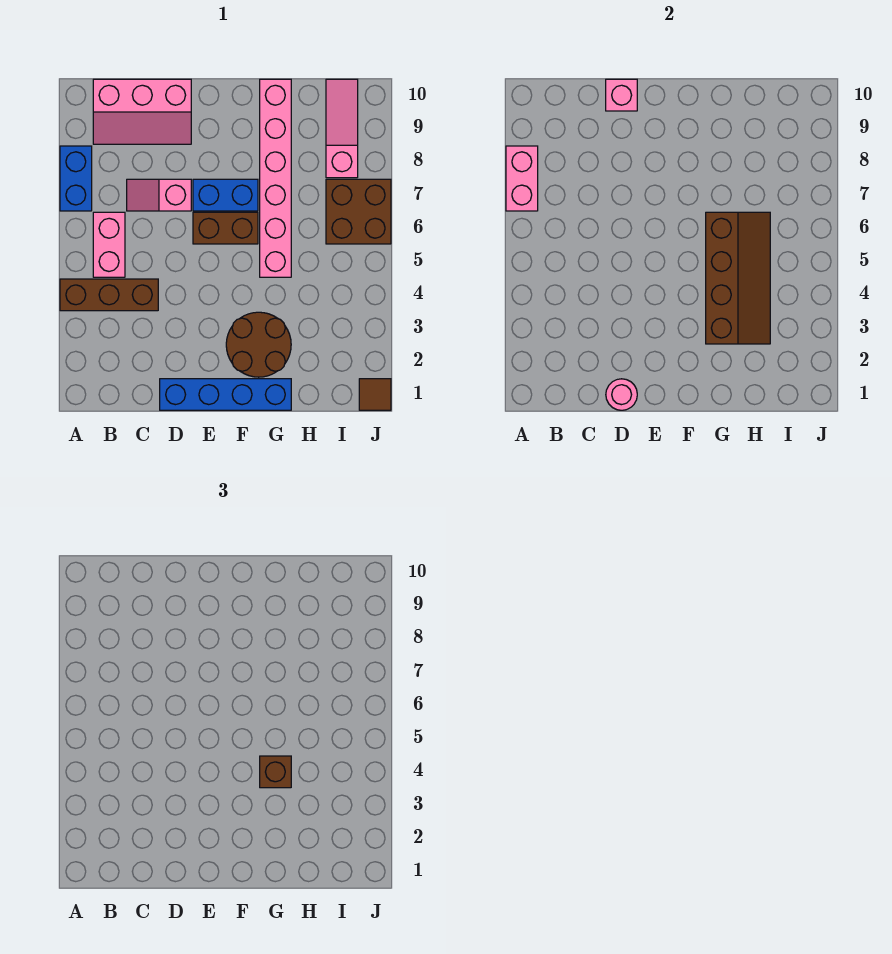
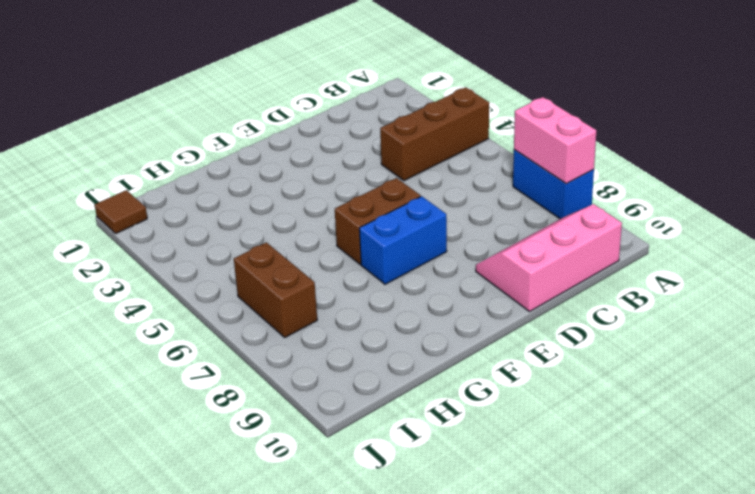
brown brick I6:I7 level 1 -> brown brick I6:J7 level 1
none -> pink brick B5:B6 level 1
none -> pink slope C7:D7 level 1 top D
none -> blue brick D1:G1 level 1

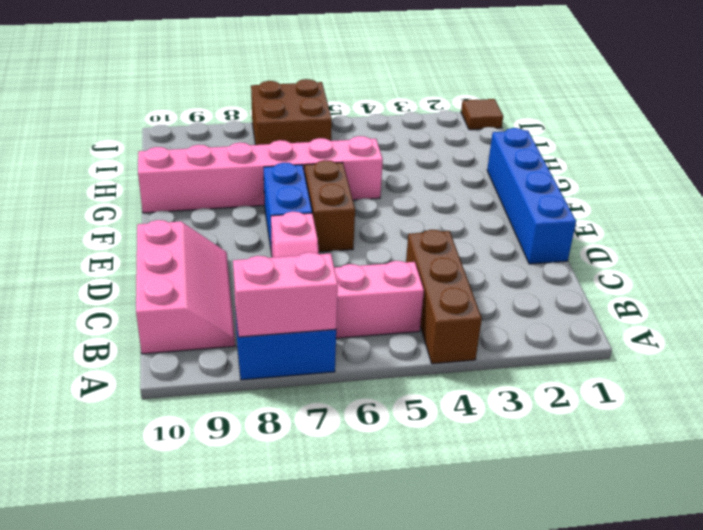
none -> brown round brick F2:G3 level 1
none -> pink slope I8:I10 level 1 top 8
none -> pink round brick D1 level 2

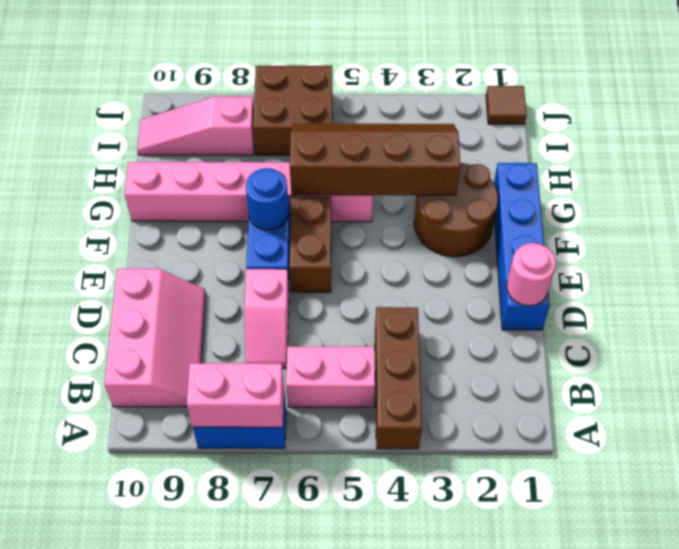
blue round brick F7 level 2 -> none
none -> pink brick D10 level 2
none -> brown brick G4 level 3

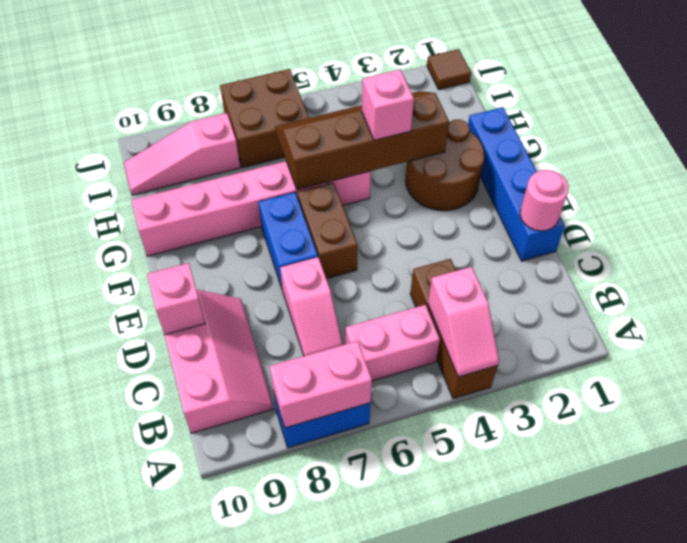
pink slope A4:B4 level 2 top B -> none
pink brick G4 level 3 -> brown brick G4 level 3

